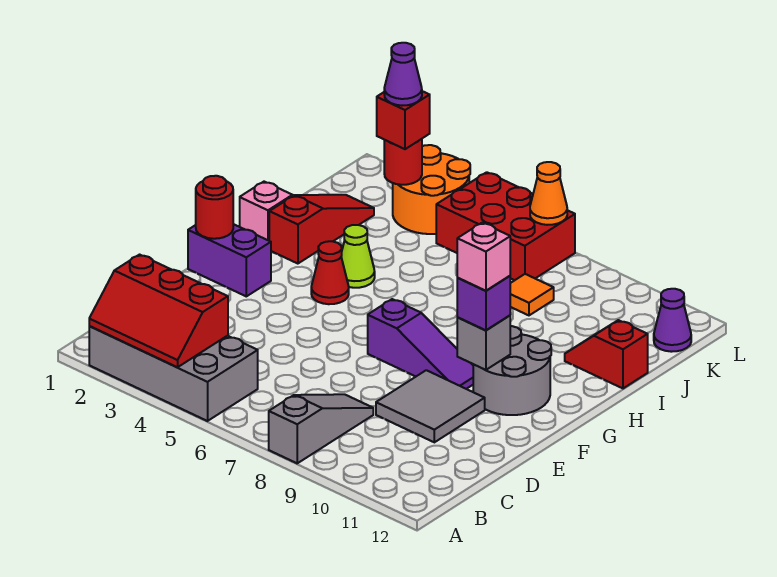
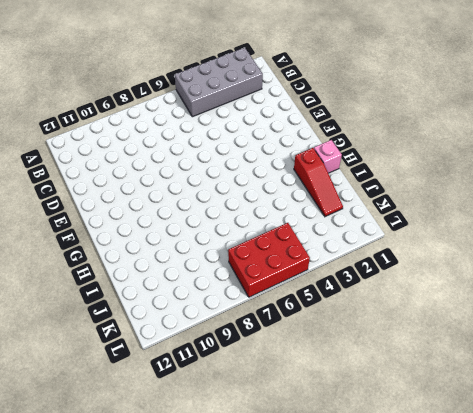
none -> grey slope A8:C8 level 1 top A
none -> grey tile D9:E10 level 1
none -> purple brick F1:F2 level 1

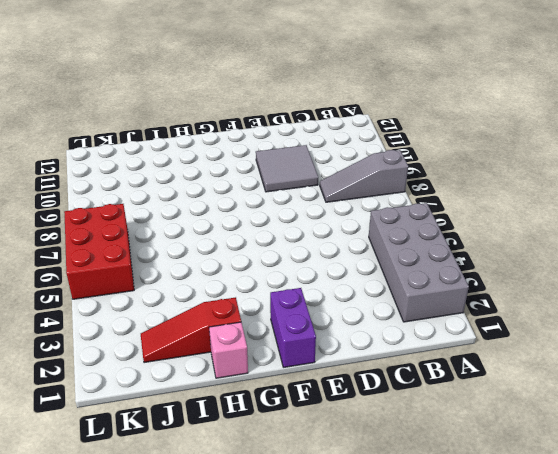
none -> purple slope F7:F9 level 1 top 7
none -> grey round brick F10:G11 level 1
none -> red cone G4 level 1

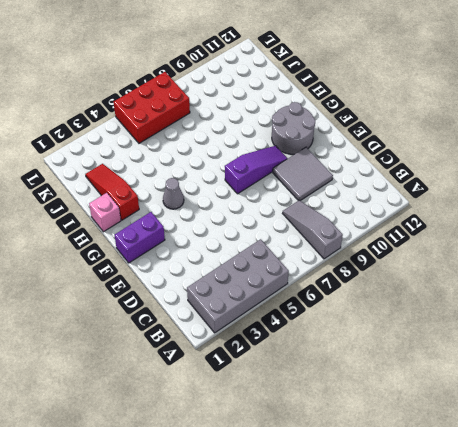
grey cone G4 level 1 -> red cone G4 level 1
none -> lime cone H4 level 1
none -> red slope I11:I12 level 1 top 12
none -> orange tile J8 level 1

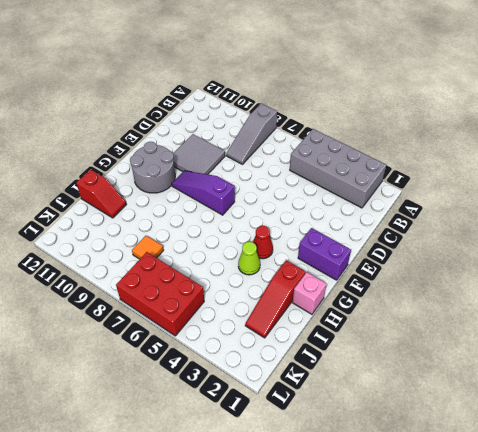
none -> orange round brick K3:L4 level 1
none -> purple cone K12 level 1
none -> red slope A2:B4 level 2 top B

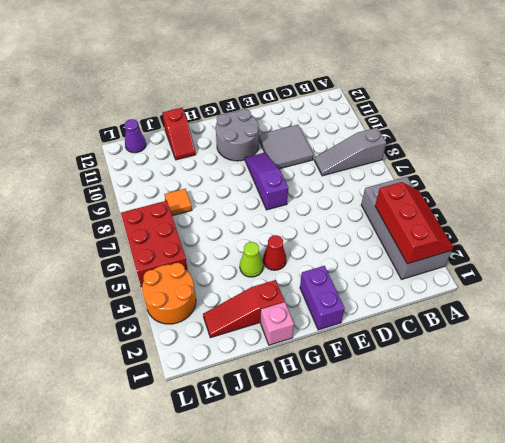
none -> red round brick F1 level 2
none -> grey brick F10 level 2
none -> red round brick K3 level 2

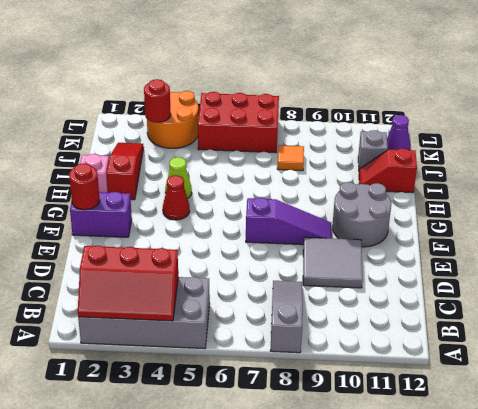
grey brick J11 level 1 -> grey brick F10 level 2
none -> orange cone L7 level 2
none -> purple brick F10 level 3
none -> red brick K3 level 3

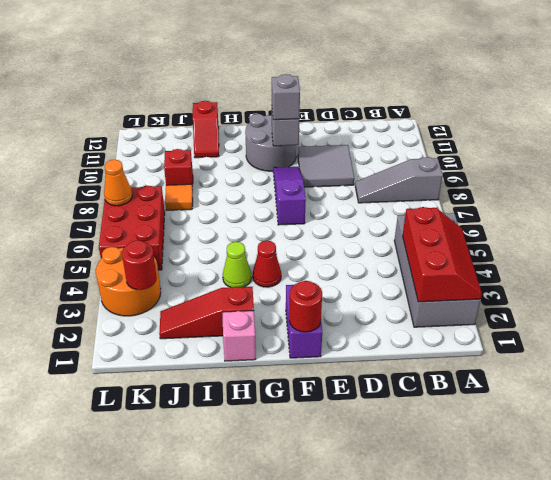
grey brick F10 level 3 -> purple brick F10 level 3
red brick J9 level 1 -> red brick K3 level 3
none -> purple cone K12 level 1
none -> pink brick F10 level 4
none -> purple cone K3 level 4

